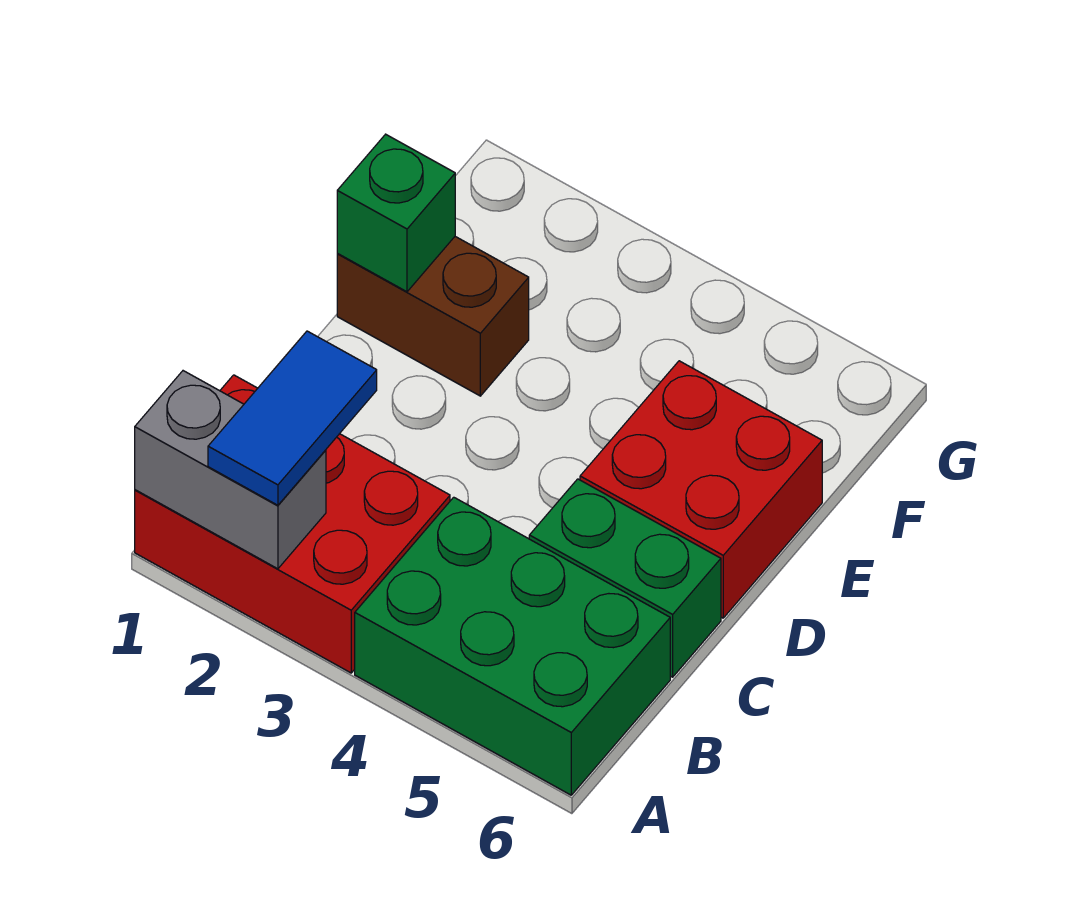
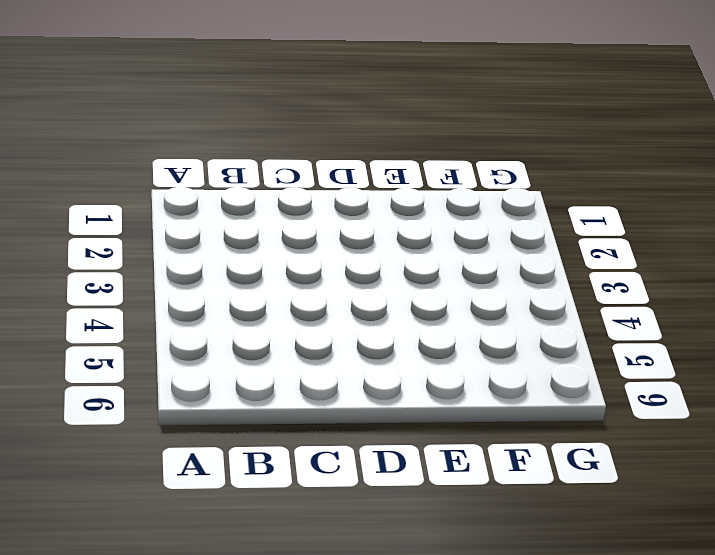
none -> red brick A1:B3 level 1
none -> green brick A4:B6 level 1

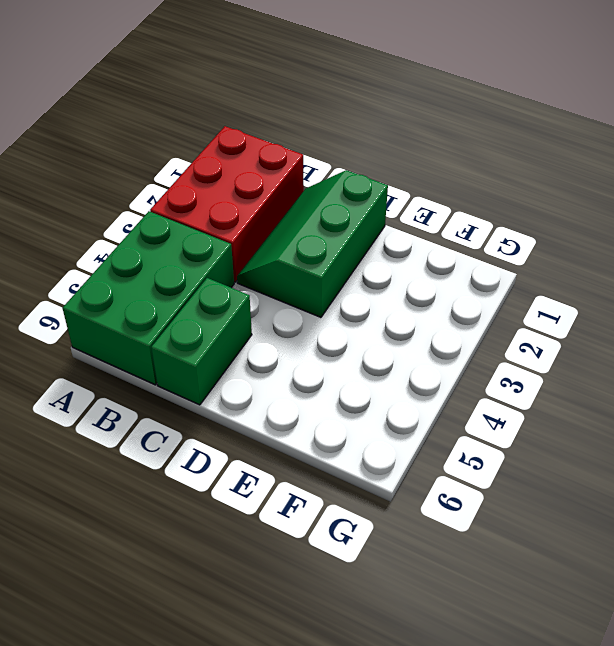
green slope C1:D3 level 1 top D -> none
none -> red brick D5:E6 level 1
none -> brown brick E1:E2 level 1

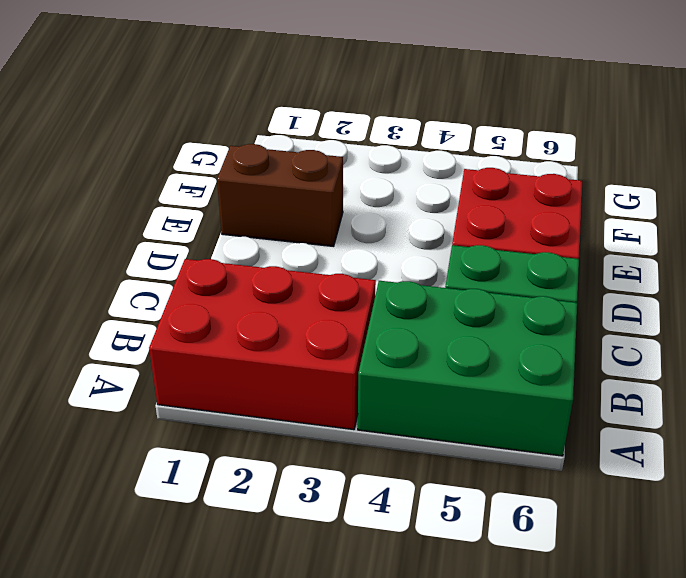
none -> grey brick A1:A2 level 2
none -> green brick E1 level 2

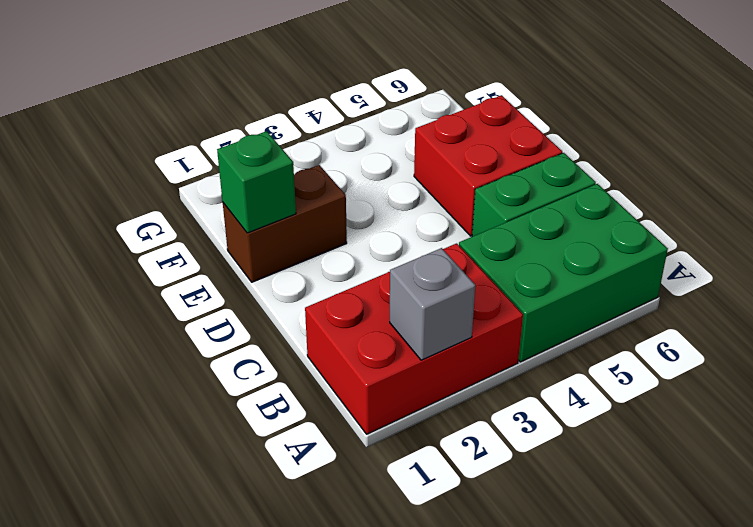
grey brick A2 level 2 -> grey brick A1:A2 level 2
none -> blue tile A2:B2 level 3

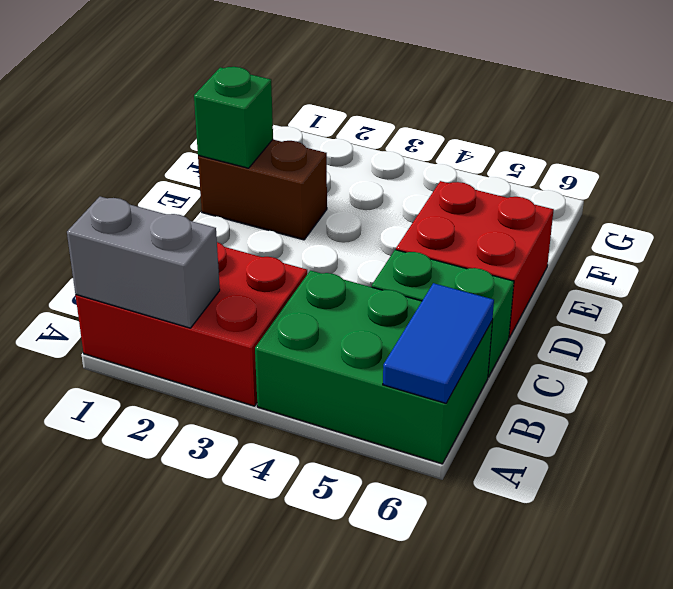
blue tile A6:B6 level 2 -> blue tile A2:B2 level 3

